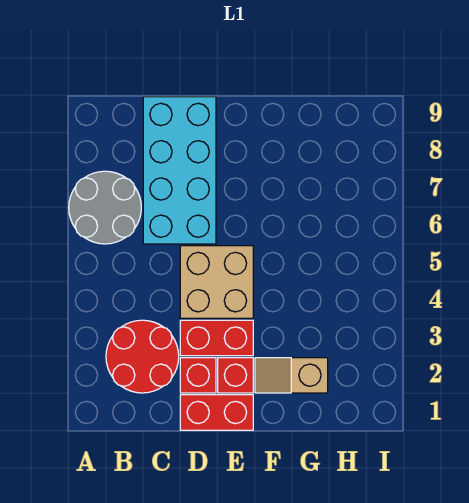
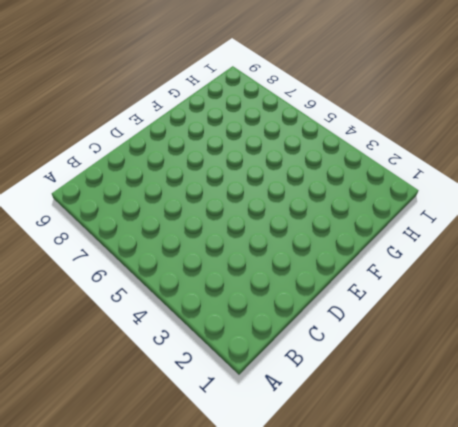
none -> grey round brick A6:B7 level 1
none -> red round brick B2:C3 level 1

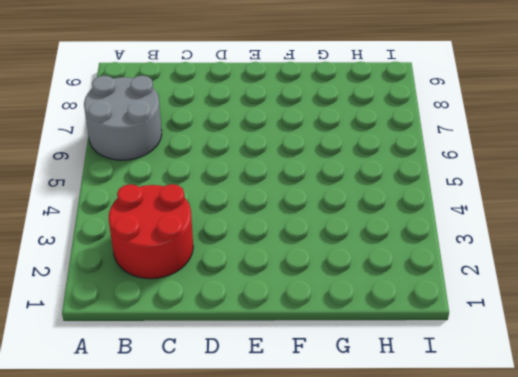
none -> cyan brick C6:D9 level 1
none -> red brick D1:E1 level 1

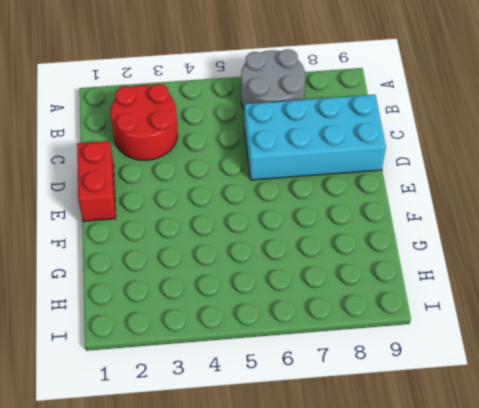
none -> red brick D2 level 1
none -> red brick D3:E3 level 1

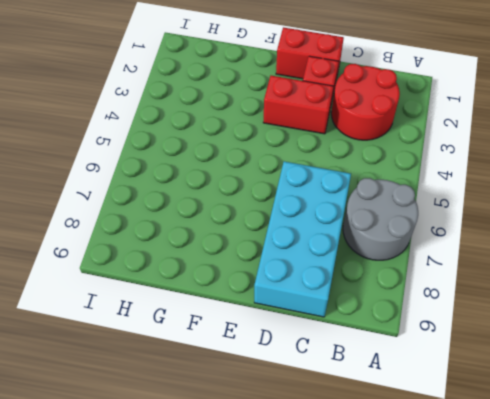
none -> tan brick D4:E5 level 1
none -> red brick E2 level 1

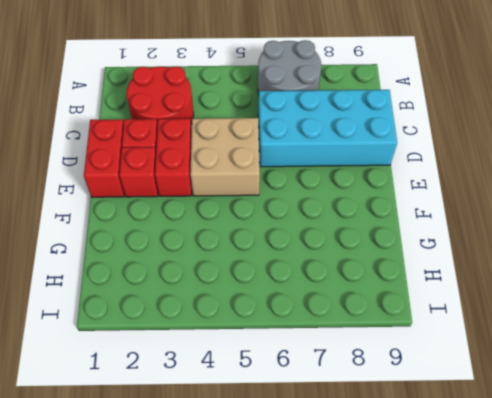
none -> tan slope F2:G2 level 1 top G

